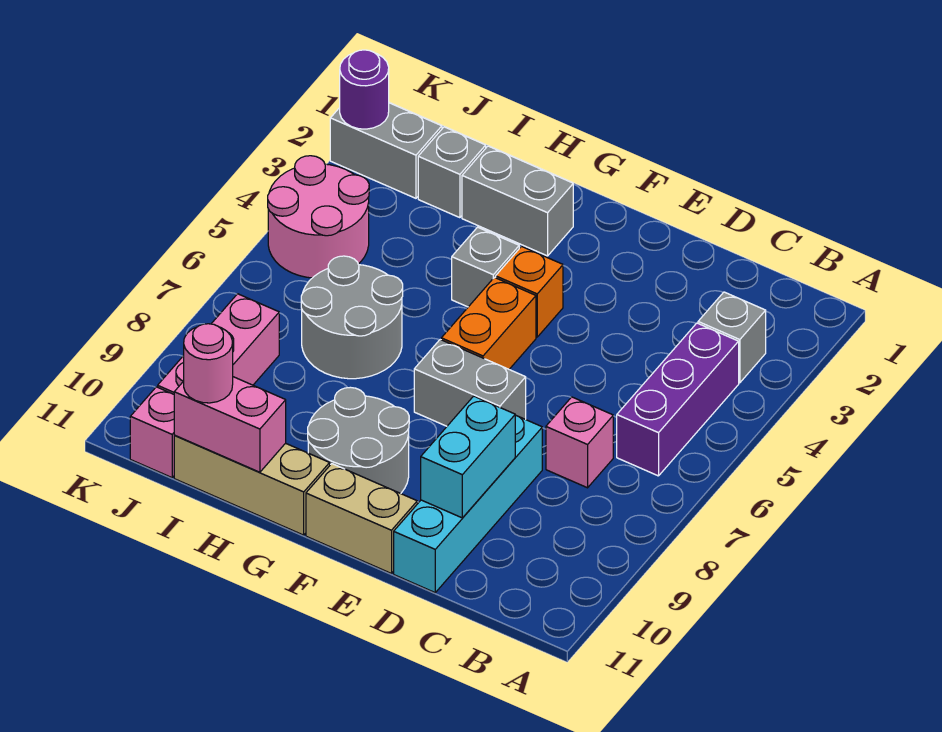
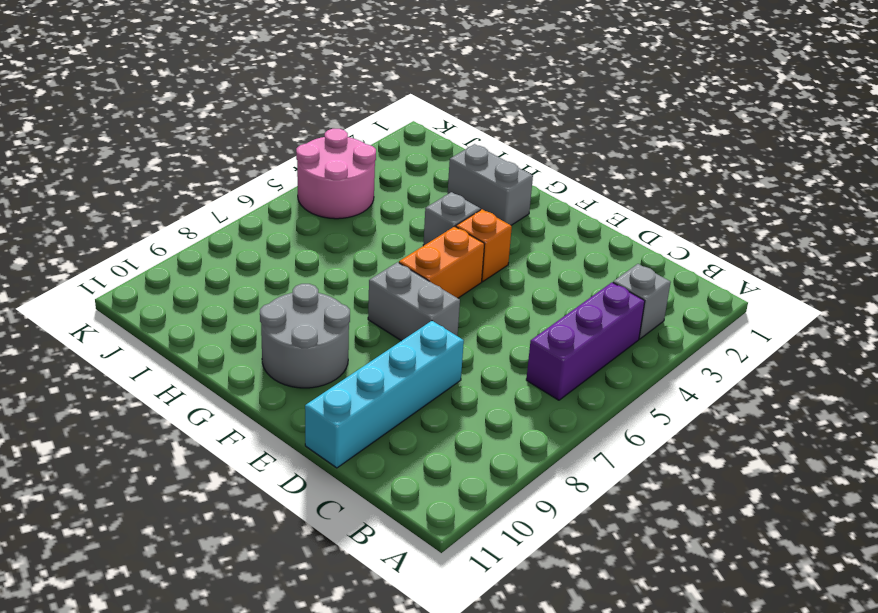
none -> pink brick C7 level 1
none -> tan brick E11:F11 level 1
none -> tan brick G11:I11 level 1

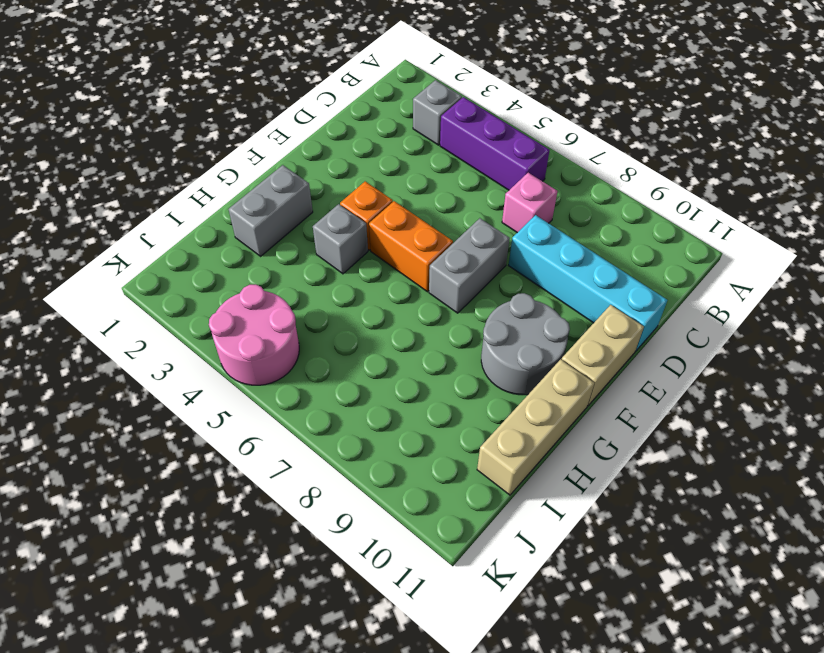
none -> grey round brick H6:I7 level 1
none -> grey brick I2 level 1
none -> grey brick J2:K2 level 1

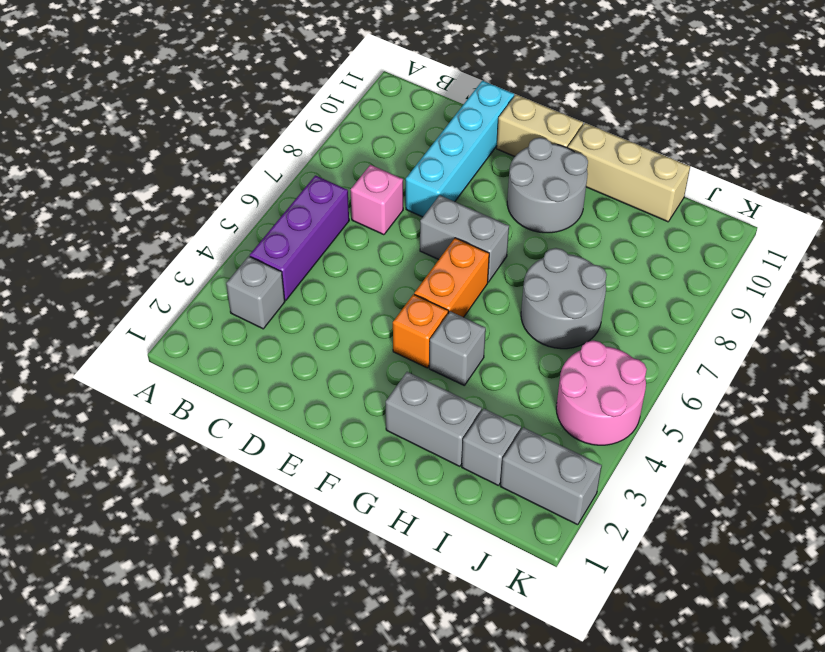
none -> pink brick J8:J10 level 1
none -> pink brick J11 level 1
none -> cyan brick D9:D10 level 2

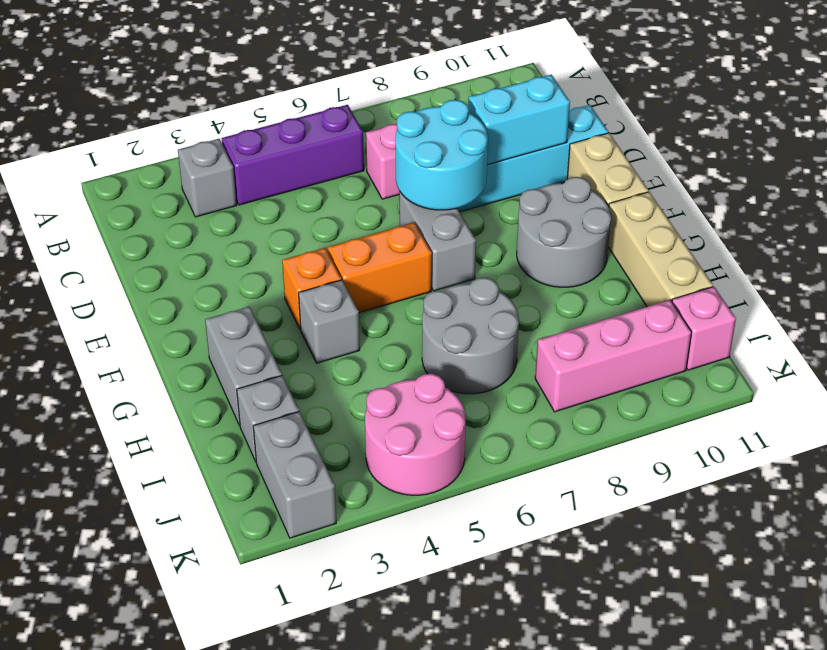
cyan round brick D7:E8 level 2 -> none
none -> pink brick H11:I11 level 2
none -> purple round brick K2 level 2
none -> pink round brick I11 level 3

